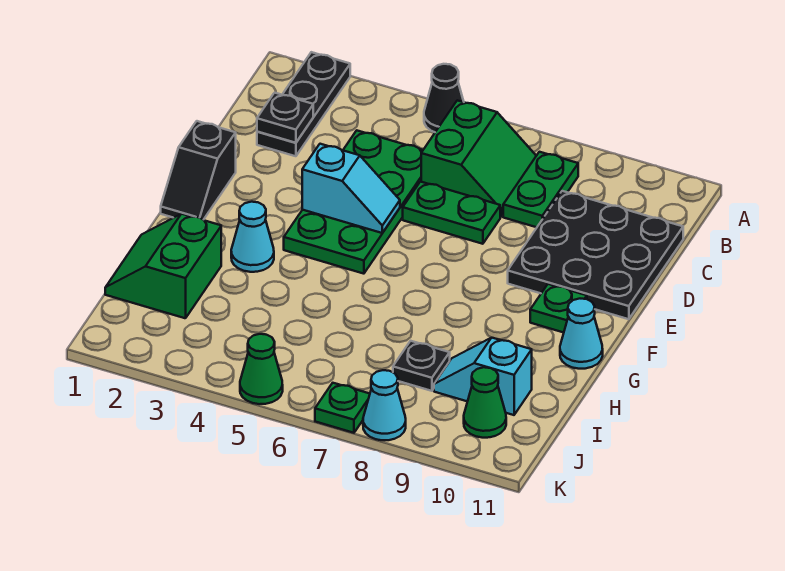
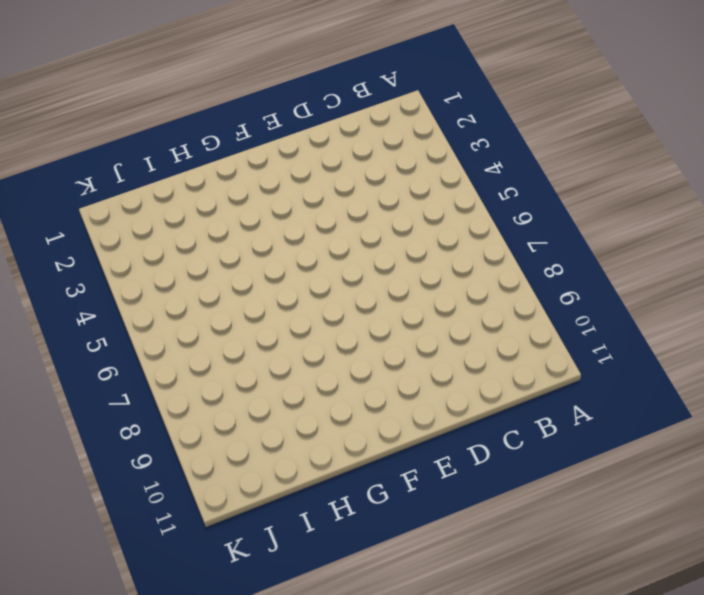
none -> black plate A2:C2 level 1
none -> black cone A5 level 1
none -> green slope B6:C7 level 1 top 6

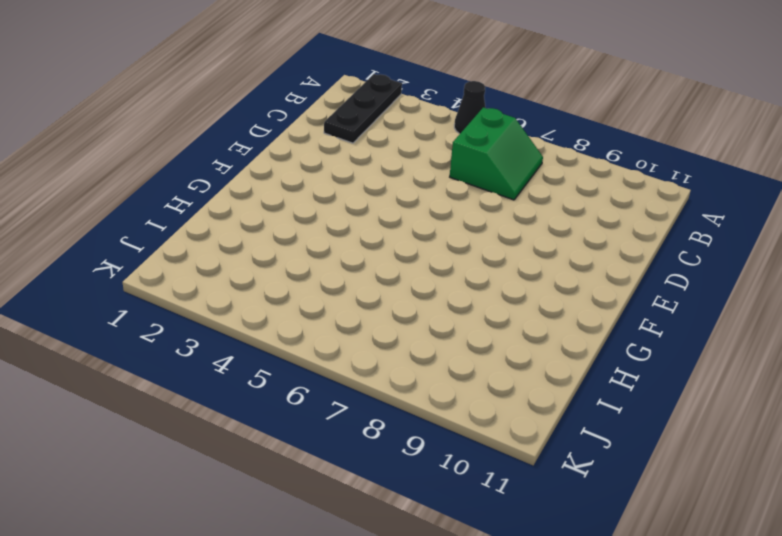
none -> green plate B8:C8 level 1
none -> green plate C4:F5 level 1
none -> black plate C9:E11 level 1

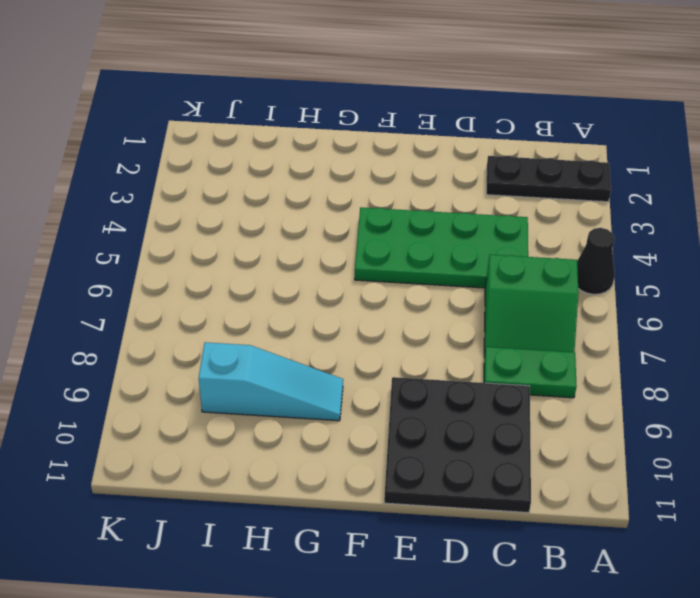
cyan slope G9:I9 level 1 top I -> cyan slope I9:I10 level 1 top 10
none -> green plate D6:D7 level 1
none -> black slope E1:F1 level 1 top E
none -> green plate F10 level 1

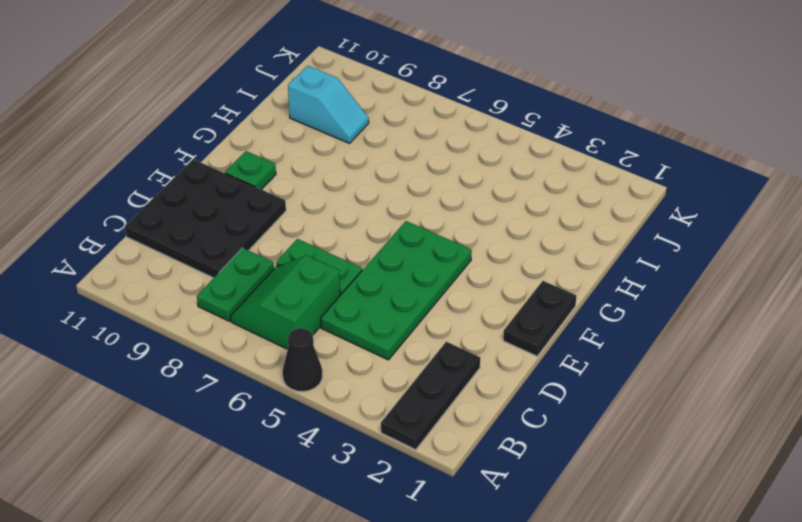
black plate E1:F1 level 1 -> black slope E1:F1 level 1 top E
none -> cyan cone G3 level 1
none -> cyan cone G11 level 1
none -> green slope H1:I2 level 1 top 2

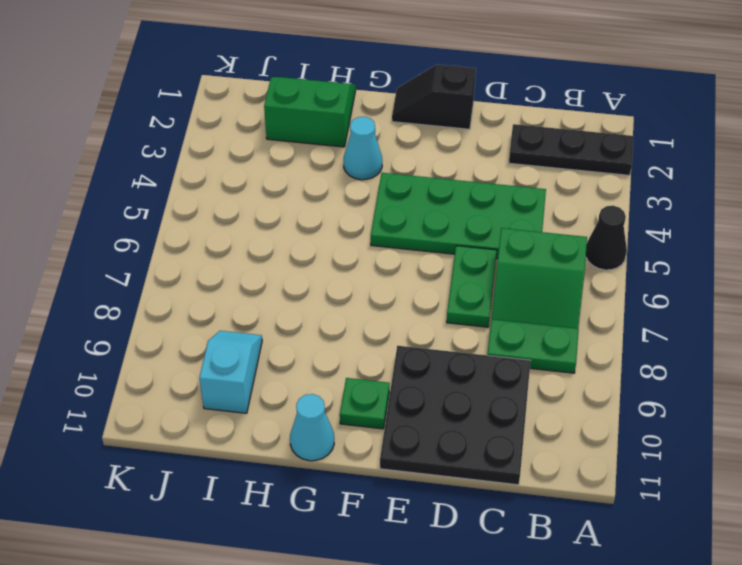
none -> black plate I8 level 1
none -> green cone J10 level 1
none -> green cone K5 level 1

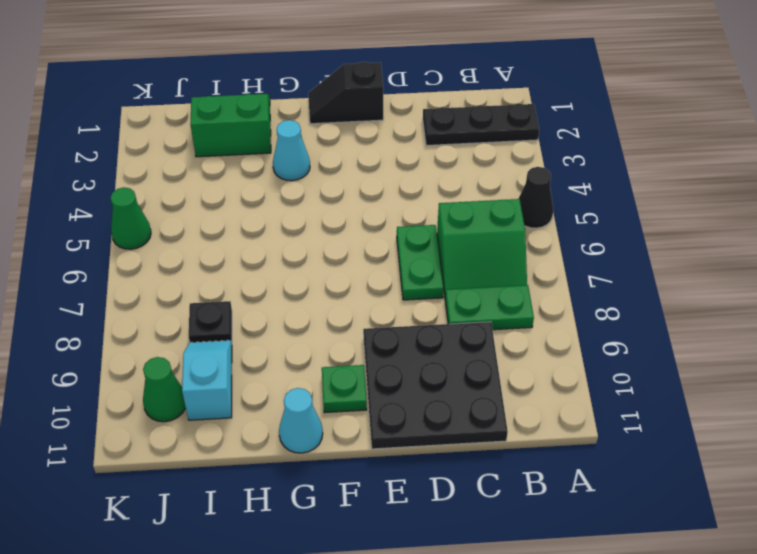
none -> green plate C4:F5 level 1
none -> green plate K7 level 1
none -> cyan cone K8 level 1

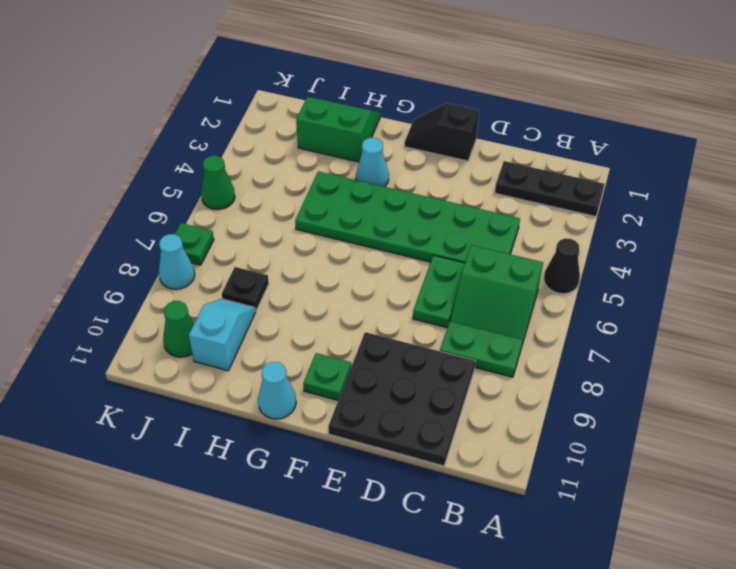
green plate C4:H5 level 1 -> green plate C4:F5 level 1
none -> black plate C2 level 2
none -> cyan slope E4:E5 level 2 top 4

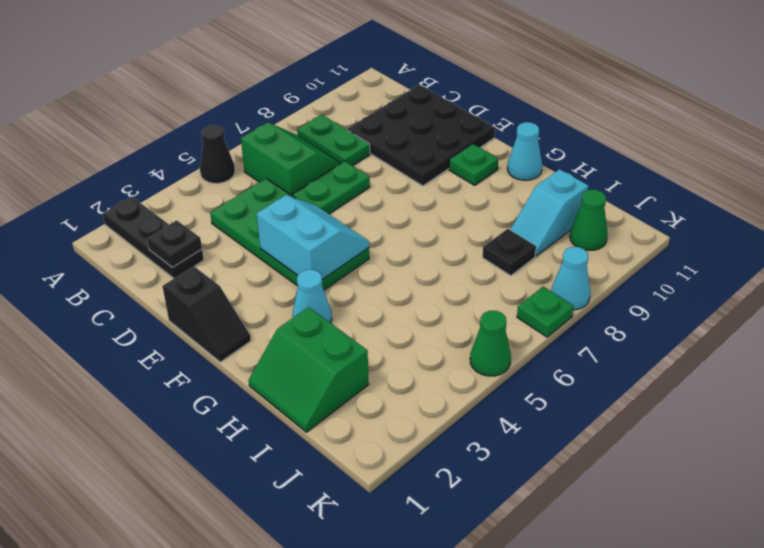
cyan slope E4:F5 level 2 top 4 -> cyan slope E4:E5 level 2 top 4

